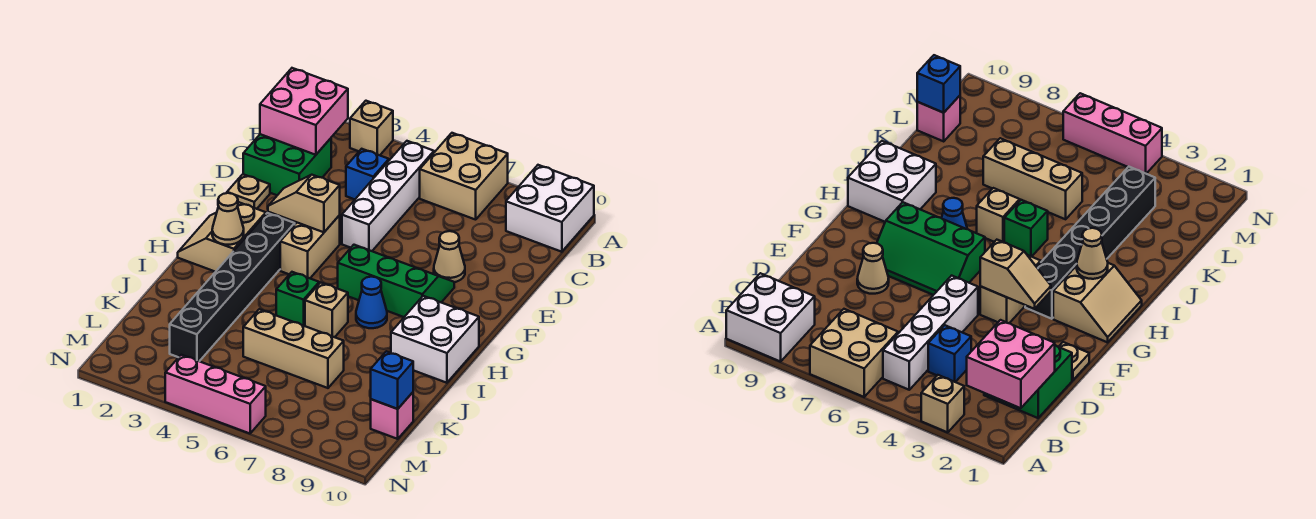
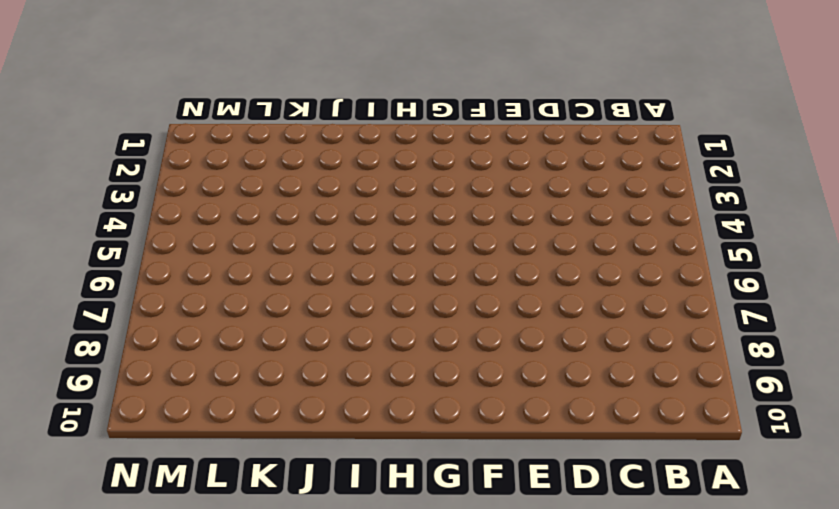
none -> tan brick A3 level 1
none -> tan brick A6:B7 level 1
none -> white brick A9:B10 level 1

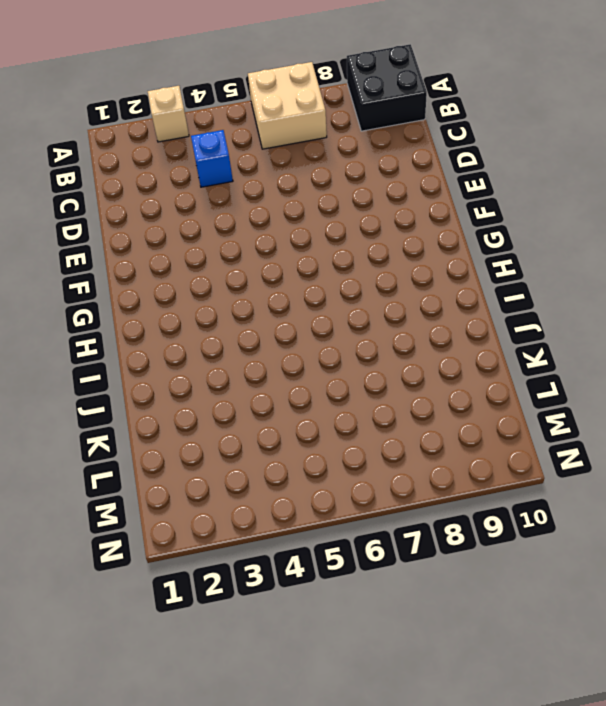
black brick A9:B10 level 1 -> white brick A9:B10 level 1
none -> white brick B5:E5 level 1
none -> green brick C1:D2 level 1
none -> tan plate E1 level 1

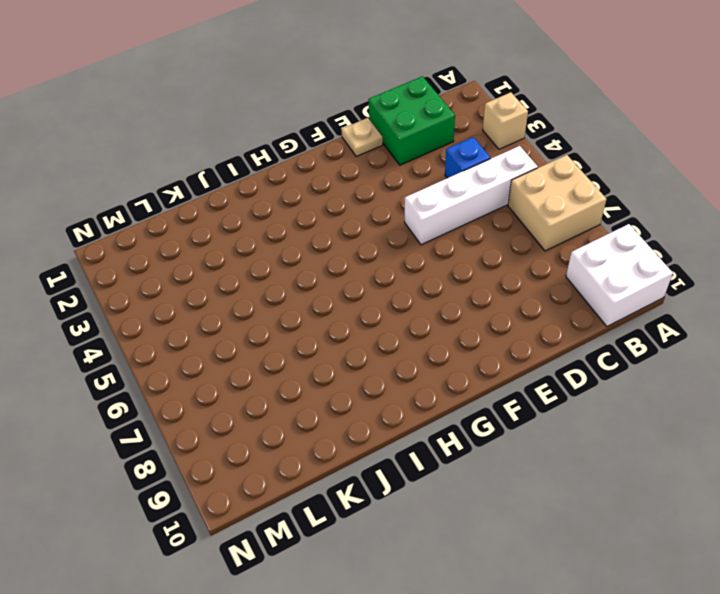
none -> tan cone E8 level 1
none -> tan brick F4:G4 level 1
none -> green slope F6:G8 level 1 top G

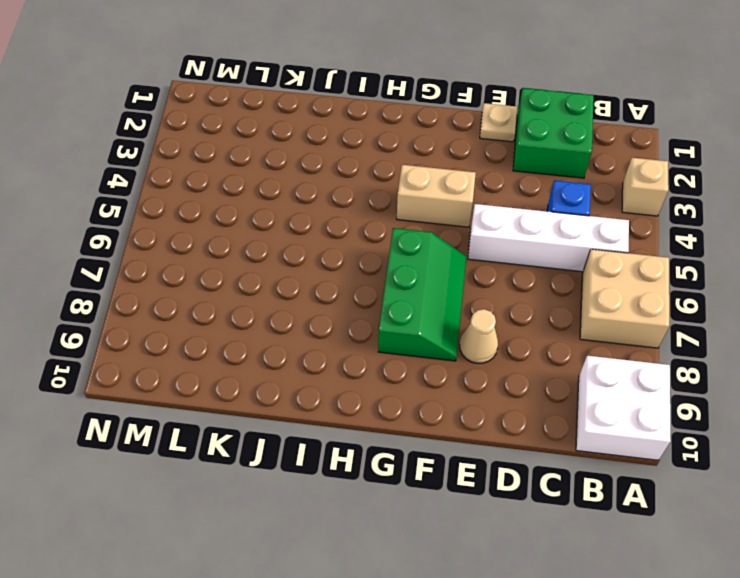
none -> tan slope G1:H2 level 1 top 2
none -> black brick G3:L3 level 1
none -> blue cone H7 level 1

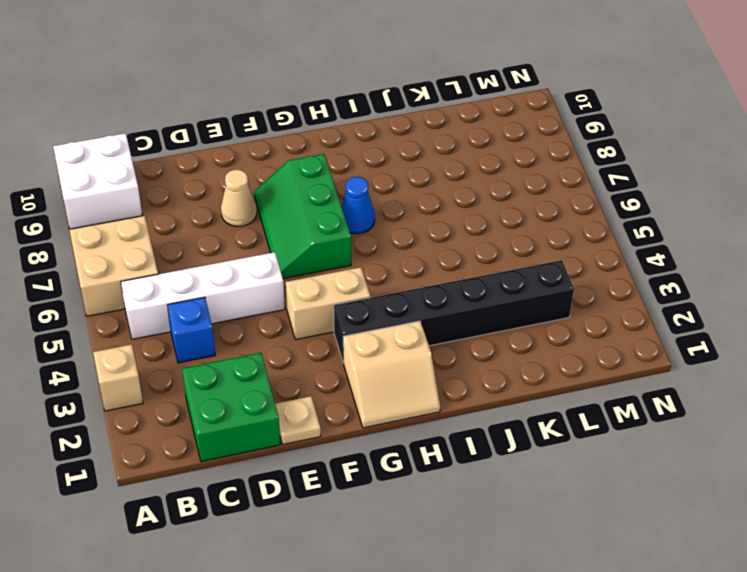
none -> white brick H9:I10 level 1
none -> green brick I5 level 1
none -> tan brick I6 level 1

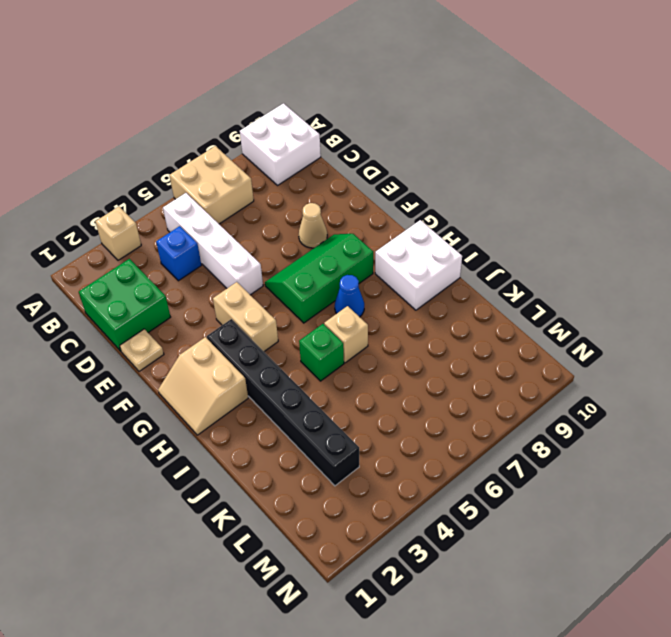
none -> tan brick K5:K7 level 1
none -> pink brick L10 level 1
none -> pink brick N4:N6 level 1

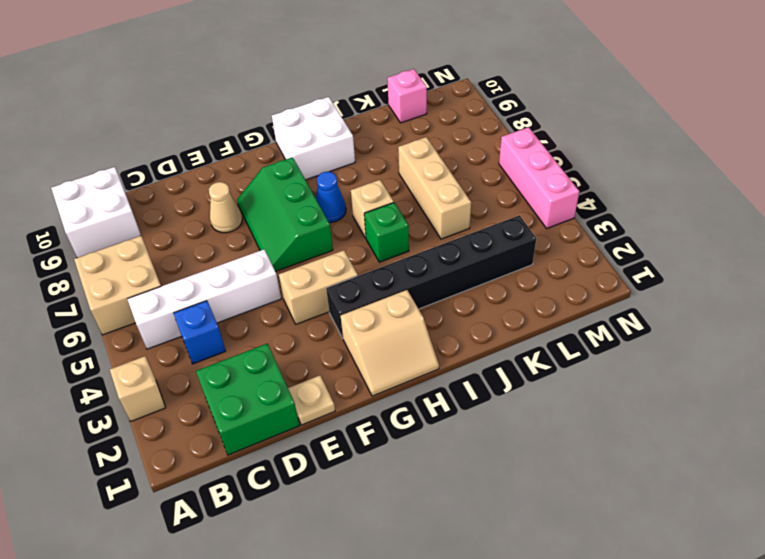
none -> pink brick B1:C2 level 2
none -> tan slope F3:F4 level 2 top 4
none -> tan cone H2 level 2

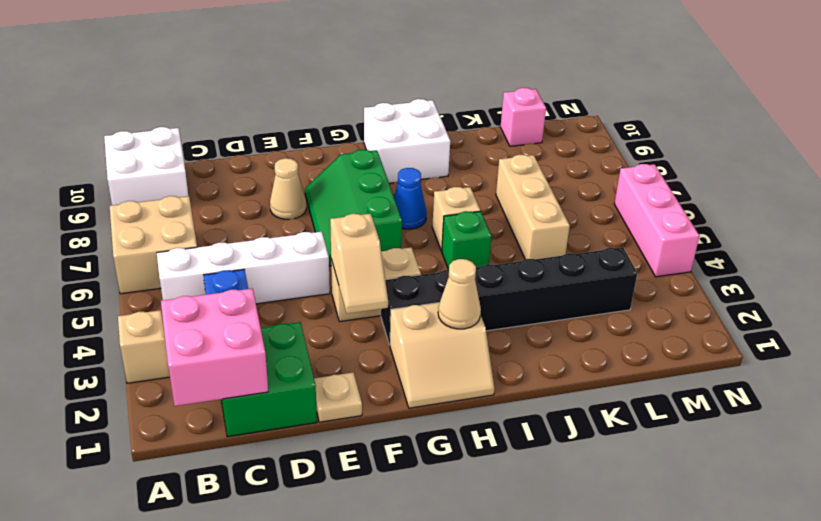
none -> blue brick L10 level 2

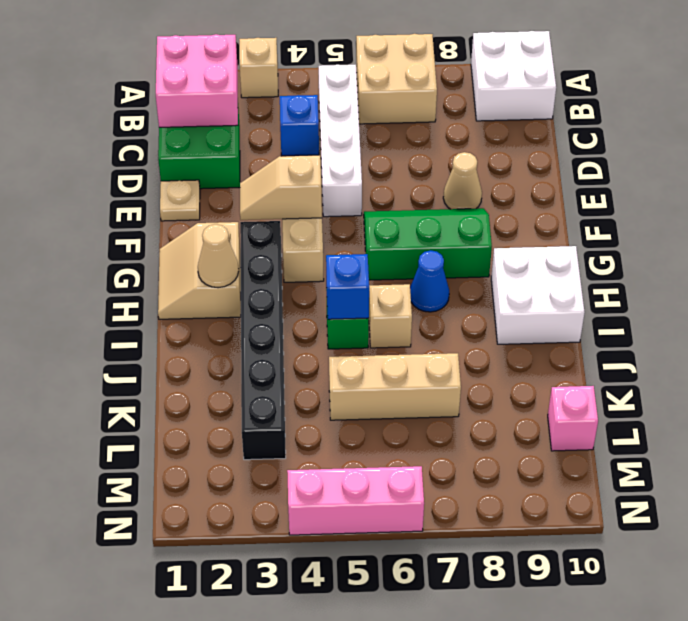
blue brick I5 level 2 -> blue brick L10 level 2

